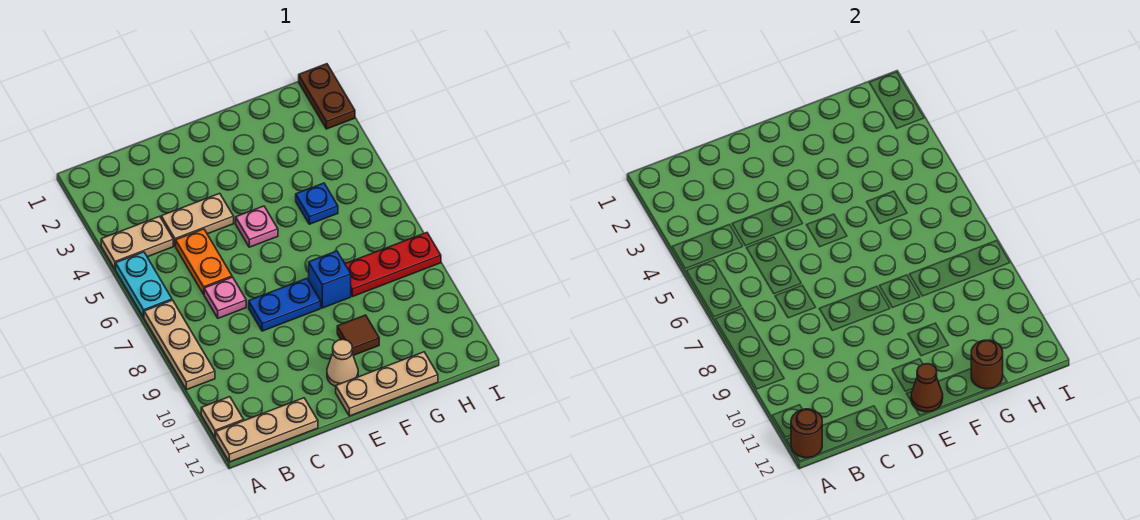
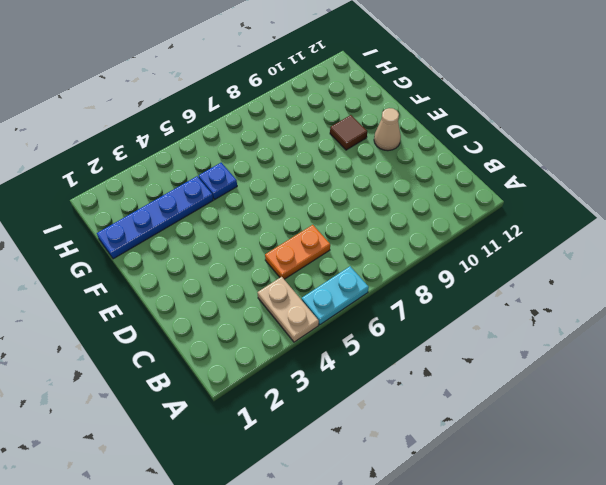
blue plate G1:G4 level 1 -> none
none -> tan plate A7:A9 level 1
none -> tan plate A11 level 1
none -> tan plate A12:C12 level 1

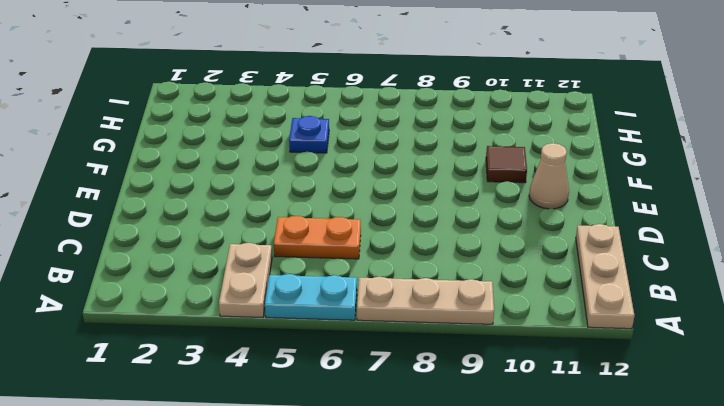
none -> tan plate A11 level 1
none -> tan plate C4:D4 level 1
none -> pink plate C7 level 1

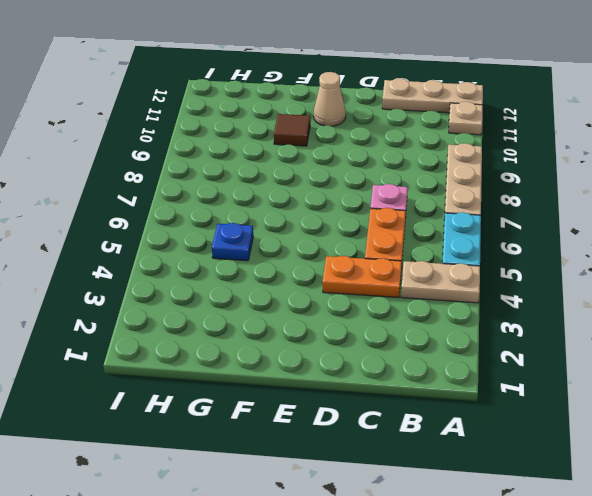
orange plate C4:D4 level 1 -> tan plate C4:D4 level 1
none -> blue plate D8:E8 level 1
none -> pink plate E5 level 1
none -> tan plate E12:G12 level 1

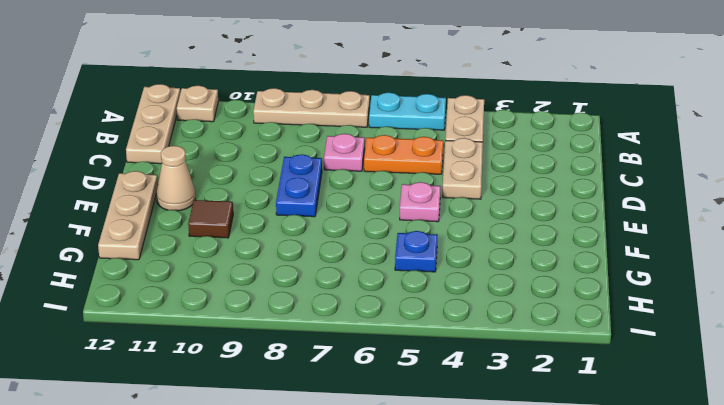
none -> blue brick F8 level 1
none -> red plate G8:I8 level 1
none -> brown plate I1:I2 level 1

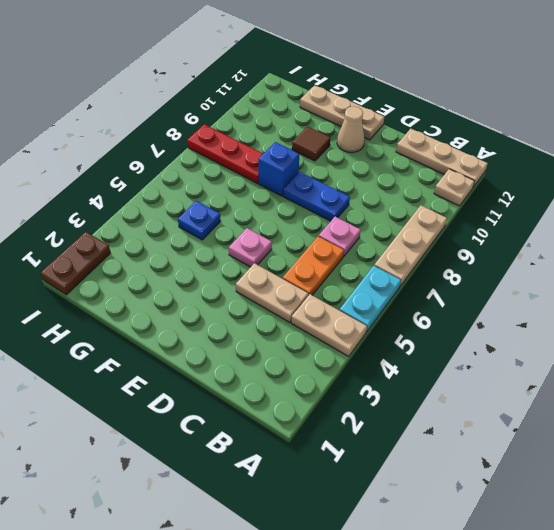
none -> brown round brick A12 level 2
none -> brown cone E12 level 2
none -> brown round brick G12 level 2

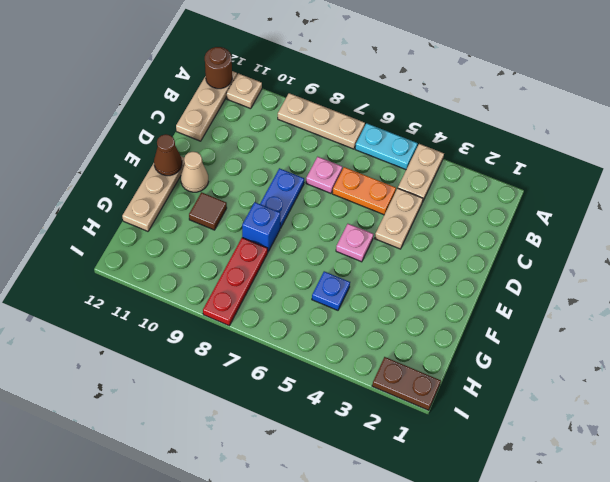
none -> brown round brick G12 level 2

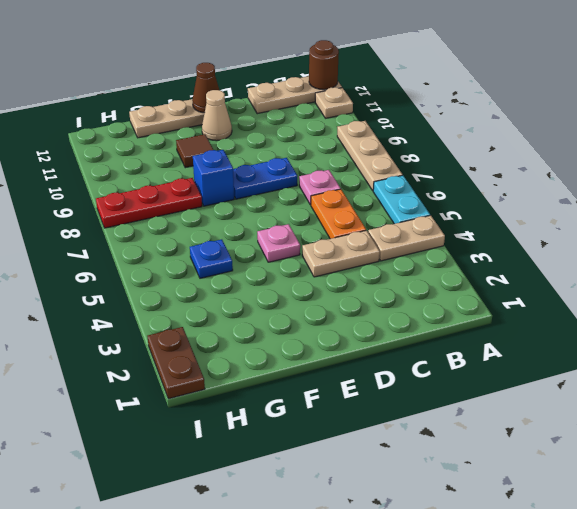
none -> brown round brick G12 level 2

